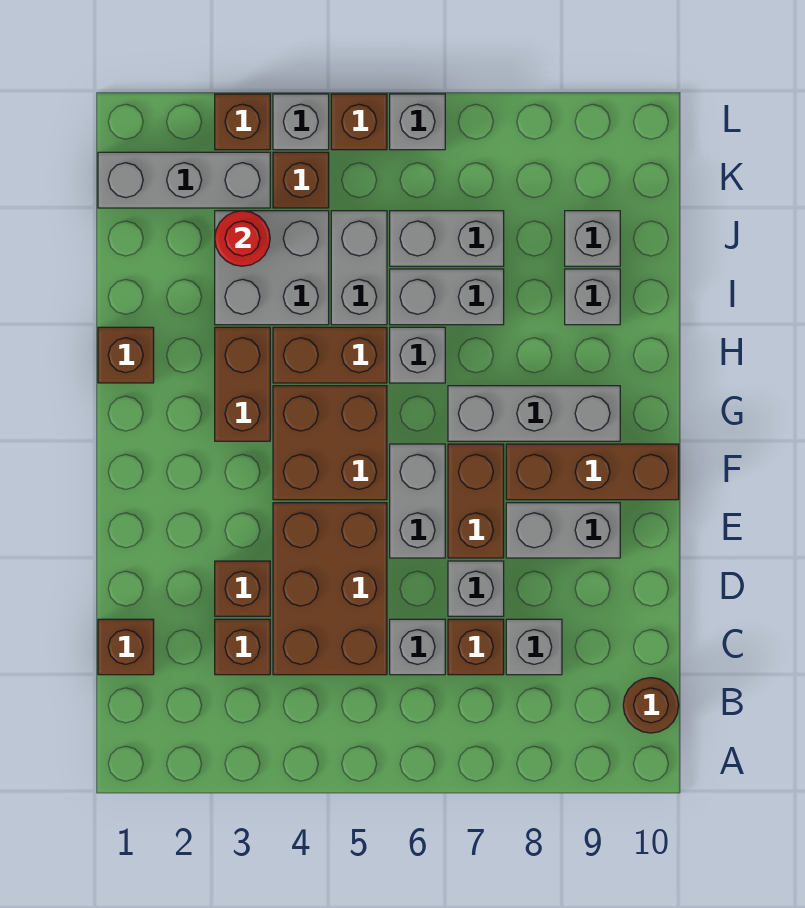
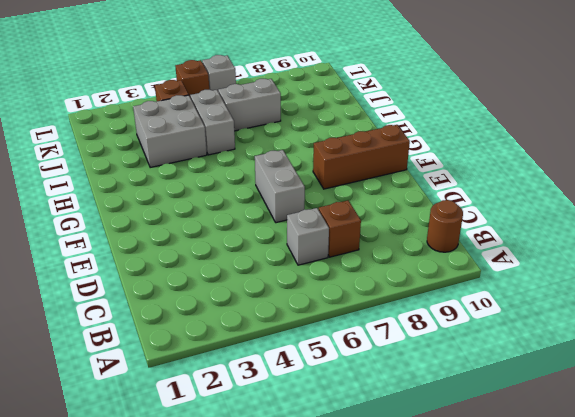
none -> brown brick C1 level 1
none -> brown brick C3 level 1
none -> brown brick C4:E5 level 1
none -> grey brick C8 level 1

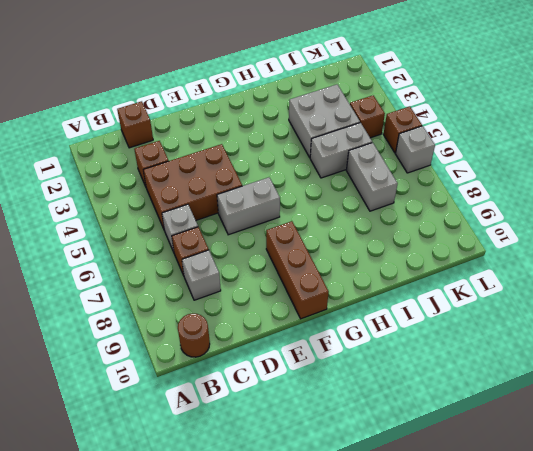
none -> brown brick D3 level 1
none -> grey brick D7 level 1
none -> brown brick E7:F7 level 1
none -> grey brick E8:E9 level 1

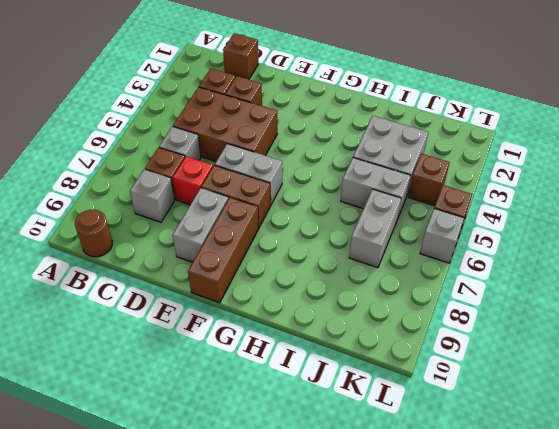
red brick D7 level 1 -> grey brick D7 level 1
none -> brown brick F4:G5 level 1
none -> brown brick G3:H3 level 1
none -> grey brick G7:G9 level 1
none -> brown brick H1 level 1

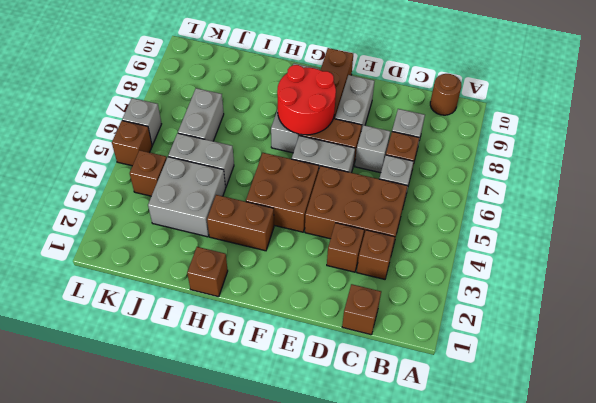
red round brick F7:G8 level 2 -> none
none -> brown brick H4:H5 level 1
none -> grey brick H6 level 1
none -> grey brick I6:I7 level 1
none -> grey brick I9 level 1

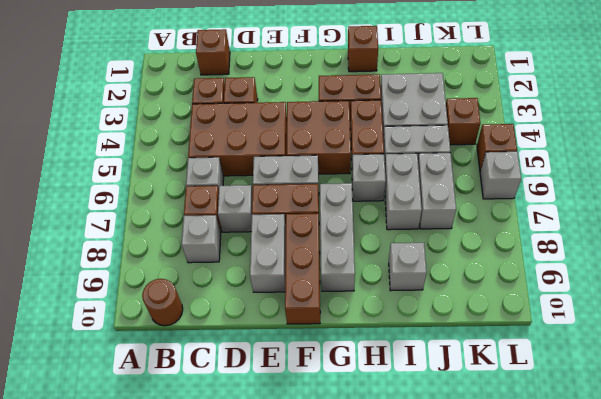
none -> grey brick J9 level 1
none -> grey brick K1:K3 level 1
none -> brown brick L3 level 1
none -> grey brick L4 level 1

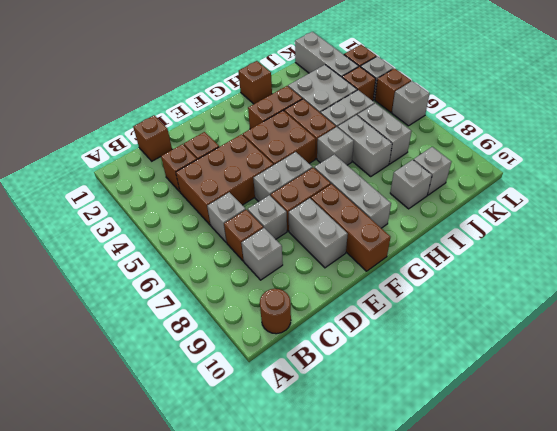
none -> red round brick J3 level 2

